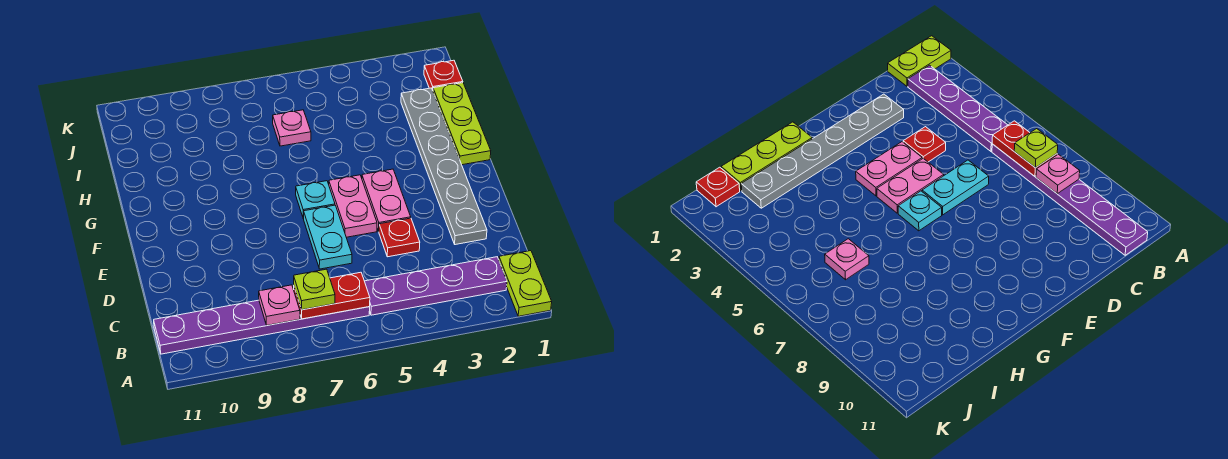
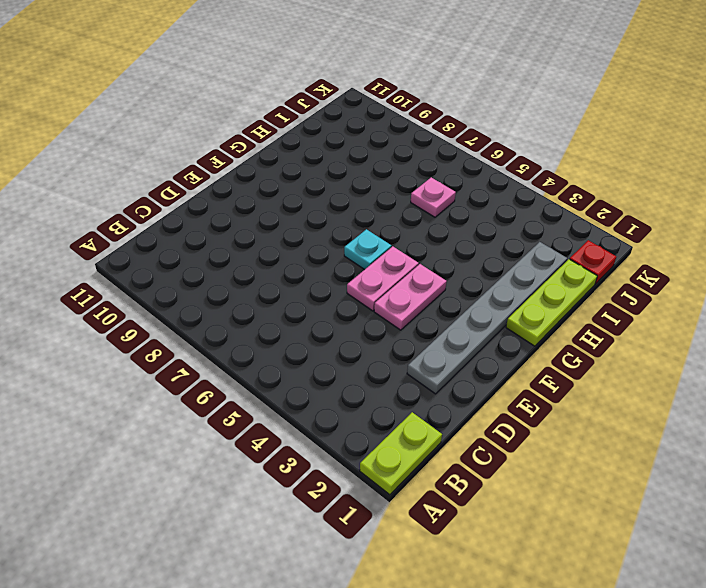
none -> purple plate B2:B5 level 1
none -> purple plate B6:B11 level 1
none -> red plate D4 level 1

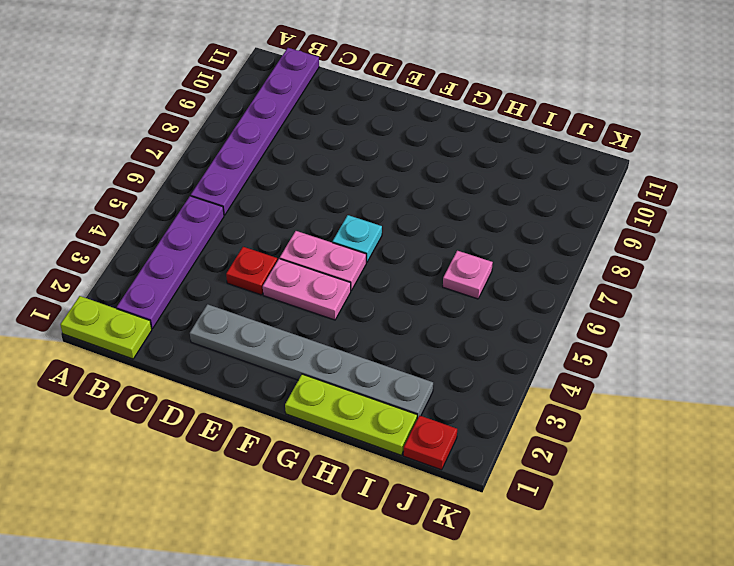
none -> cyan plate D6:E6 level 1
none -> red plate B6:B7 level 2
none -> pink plate B8 level 2

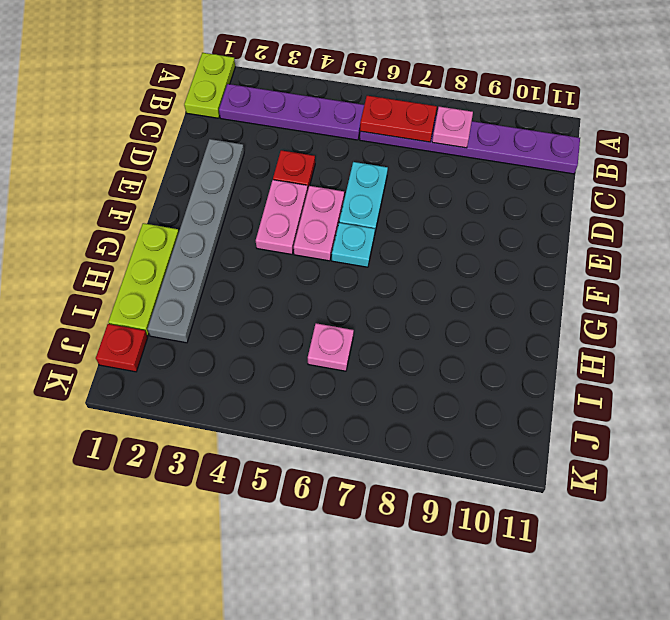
none -> lime plate B7 level 3

